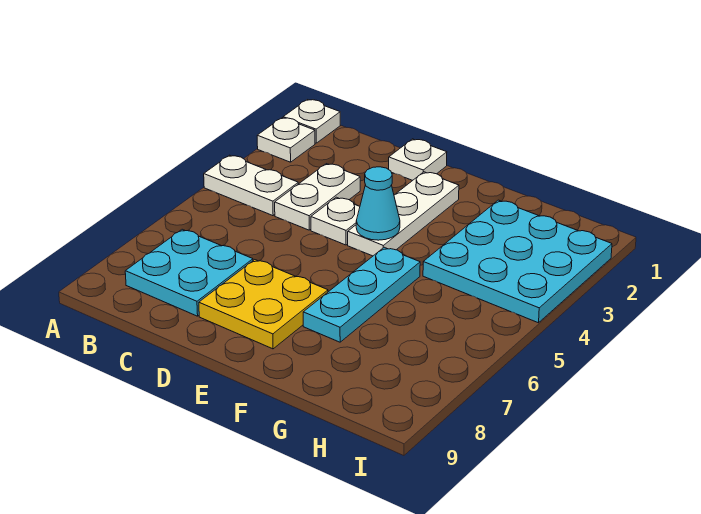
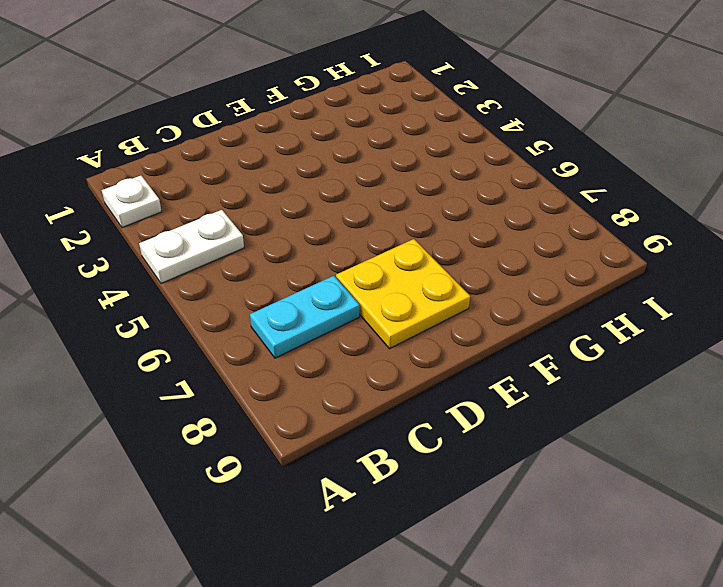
cyan plate B7:C7 level 1 -> cyan plate B7:C8 level 1
none -> white plate A1 level 1
none -> white plate C3:C4 level 1
none -> white plate D1 level 1

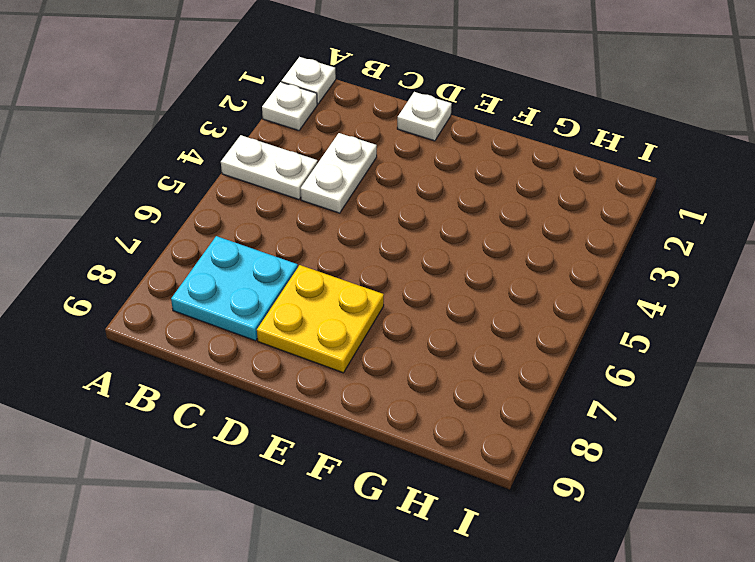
none -> white plate D4 level 1
none -> white plate E2:E4 level 1
none -> cyan plate F5:F7 level 1

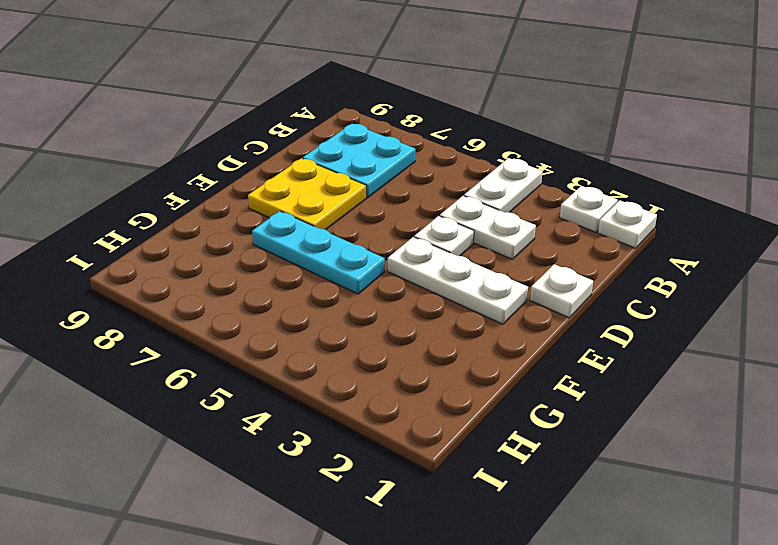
none -> cyan plate G2:I4 level 1
none -> cyan cone E4 level 2

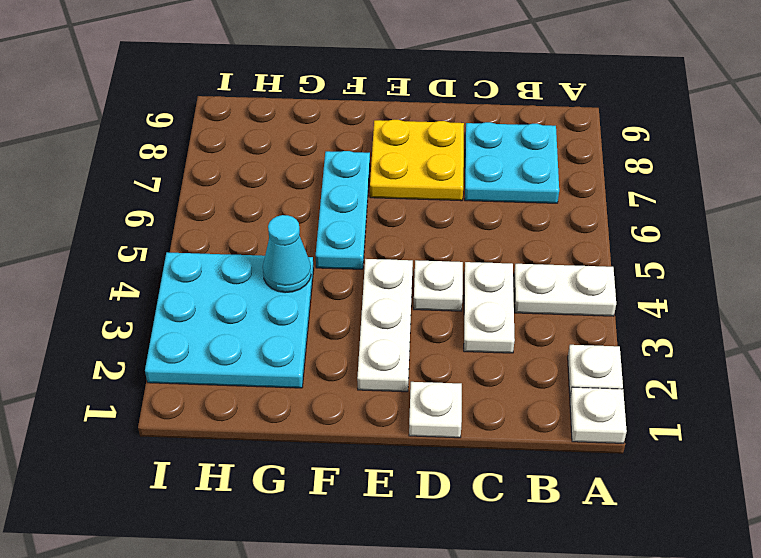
cyan cone G4 level 2 -> cyan cone E4 level 2

